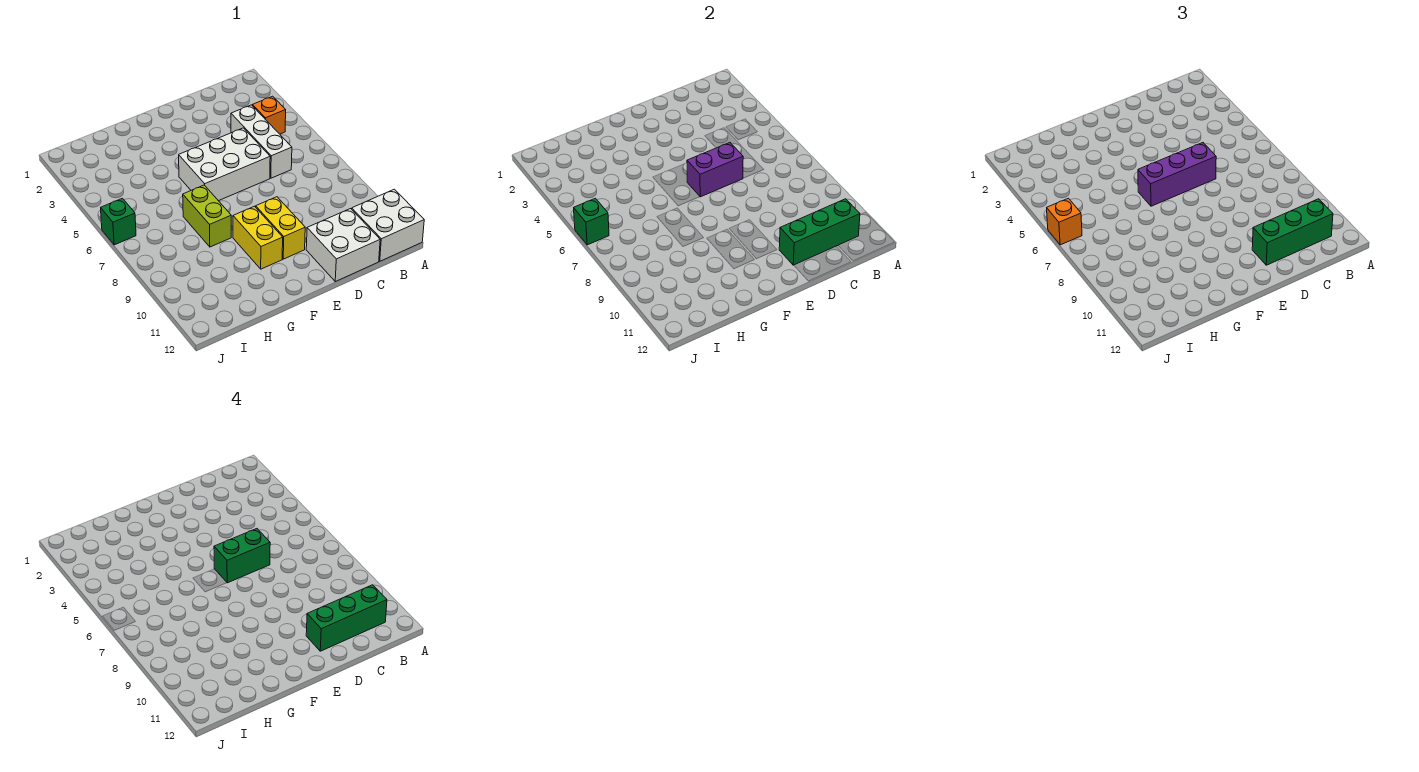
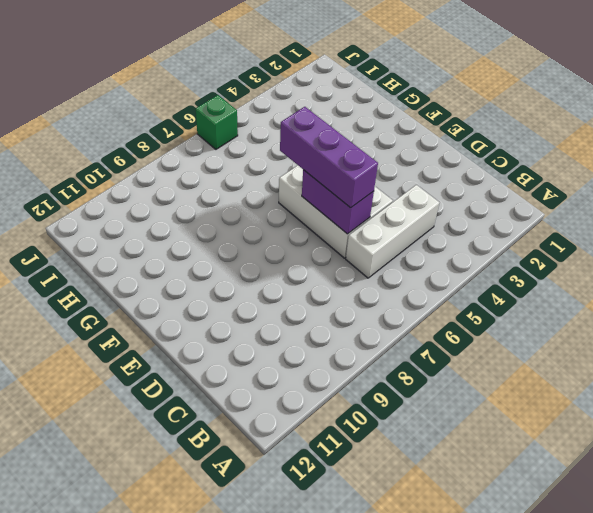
none -> white brick A11:B12 level 1
none -> orange brick B4 level 1
none -> white brick C11:D12 level 1

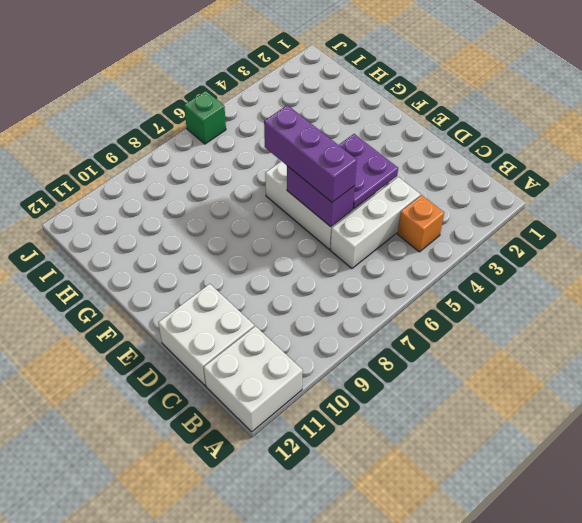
purple plate D4:E5 level 2 -> none
none -> yellow brick E9:E10 level 1
none -> yellow brick F9:F10 level 1
none -> lime brick G7:G8 level 1

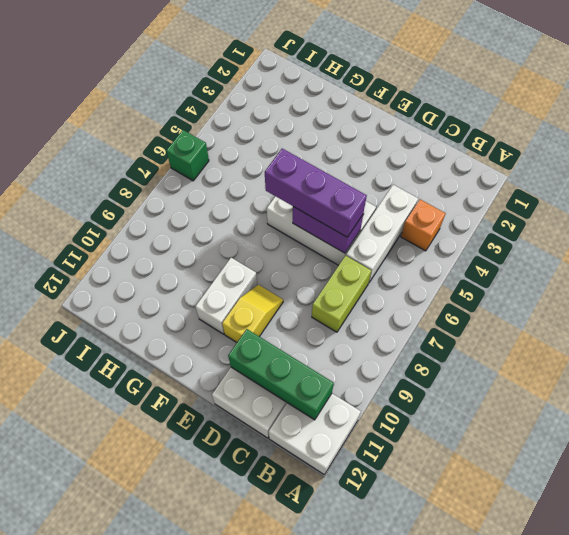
lime brick C7:C8 level 1 -> lime brick G7:G8 level 1
yellow slope E9:E10 level 1 top 10 -> yellow brick E9:E10 level 1
white brick F9:F10 level 1 -> yellow brick F9:F10 level 1
none -> green brick J6 level 2
none -> green brick B11:D11 level 3
none -> orange brick J6 level 3

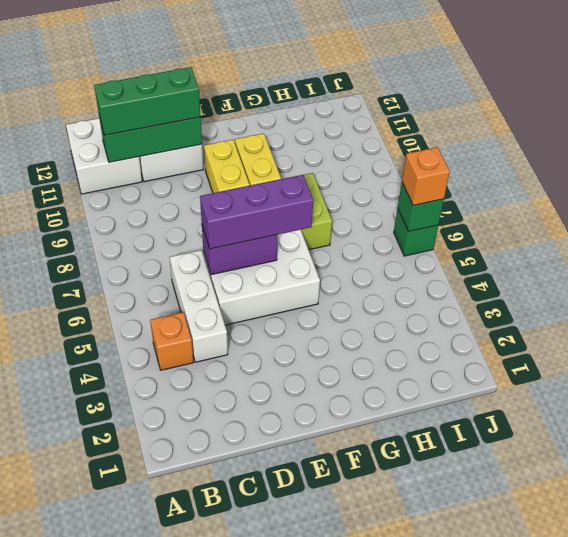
none -> green brick B11:D11 level 4
none -> green brick D6:E6 level 4

